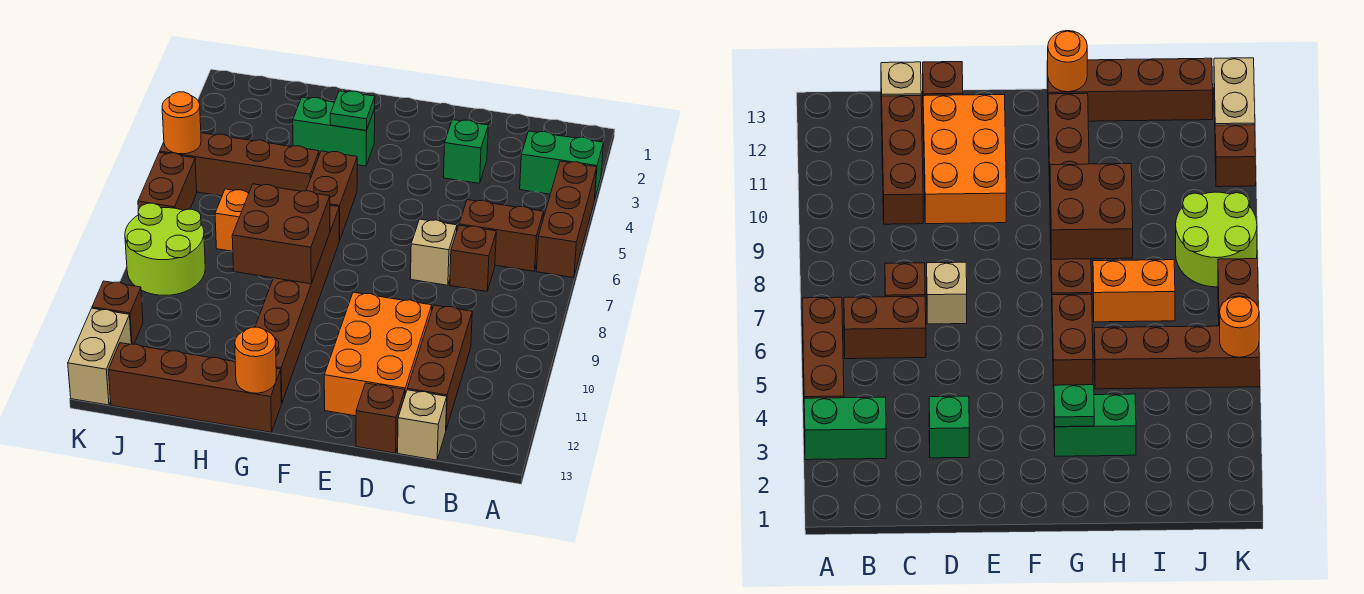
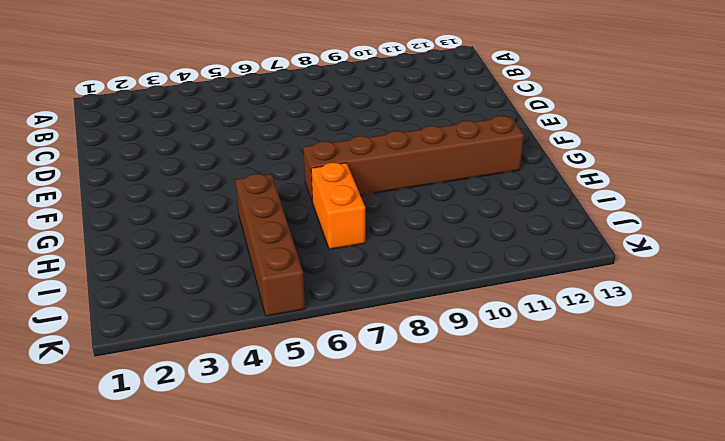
none -> green brick A3:B3 level 1
none -> brown brick A4:A6 level 1
none -> brown brick B6:C6 level 1

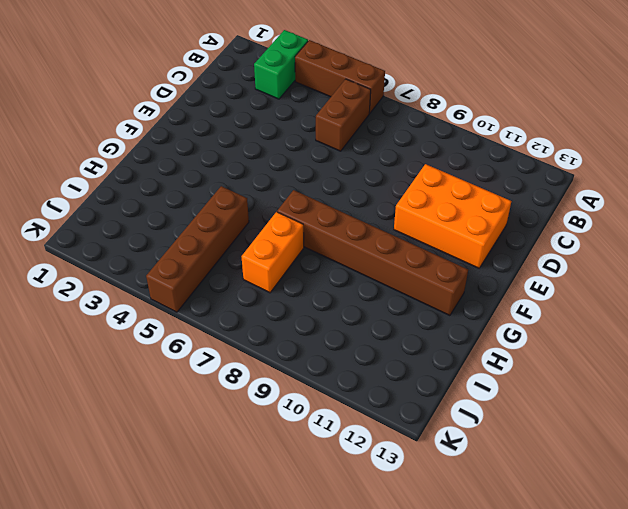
none -> brown brick C7 level 1
none -> brown brick C10:C12 level 1
none -> tan brick C13 level 1

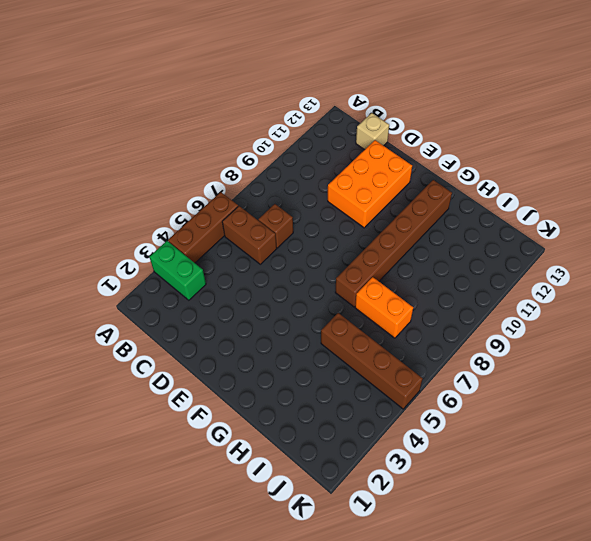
none -> brown brick C10:C12 level 1
none -> green brick D3 level 1
none -> tan brick D7 level 1

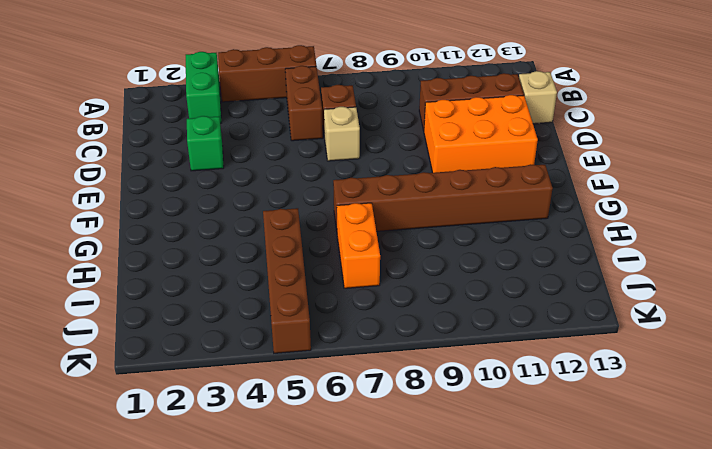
none -> brown brick D13 level 1
none -> green brick G3:H3 level 1
none -> brown brick G5:G6 level 1

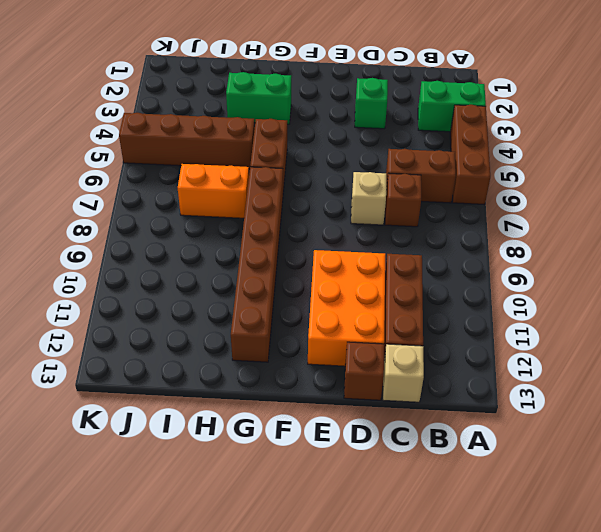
none -> brown brick G13:J13 level 1
none -> lime round brick J8:K9 level 1
none -> brown brick K6:K7 level 1

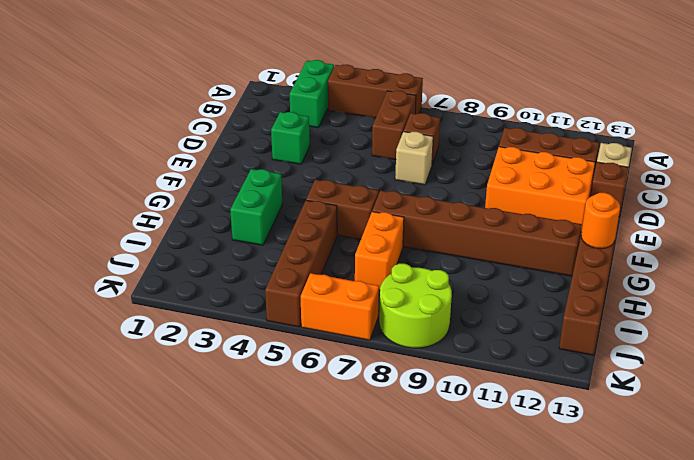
orange brick K6:K7 level 1 -> brown brick K6:K7 level 1
none -> brown brick K11 level 1
none -> tan brick K12:K13 level 1
none -> green plate G3 level 2

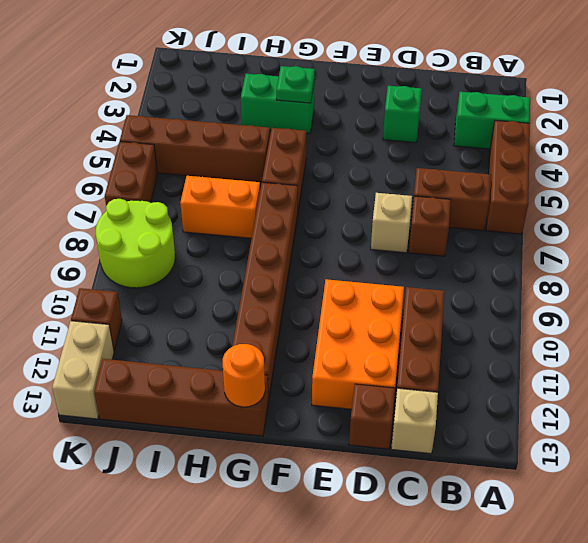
none -> brown brick G8:H9 level 2
none -> orange round brick K5 level 2

